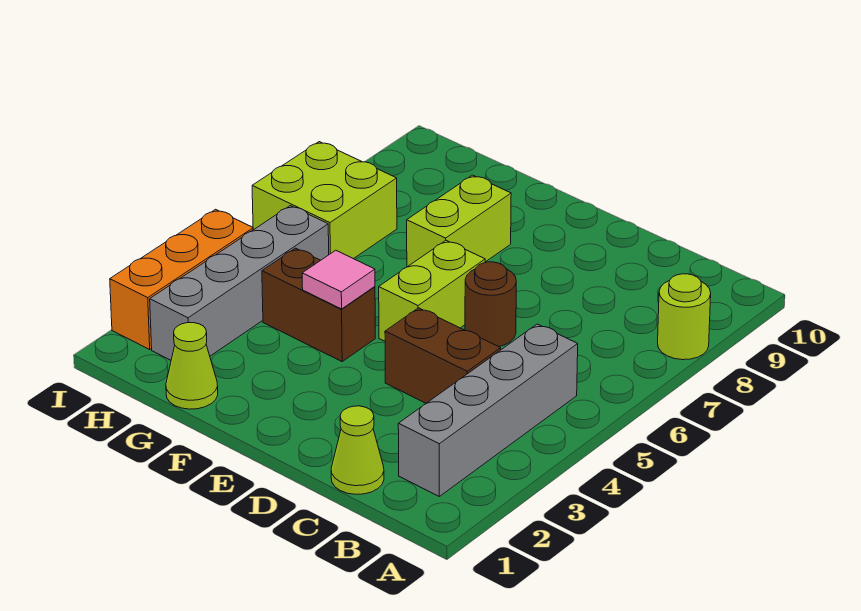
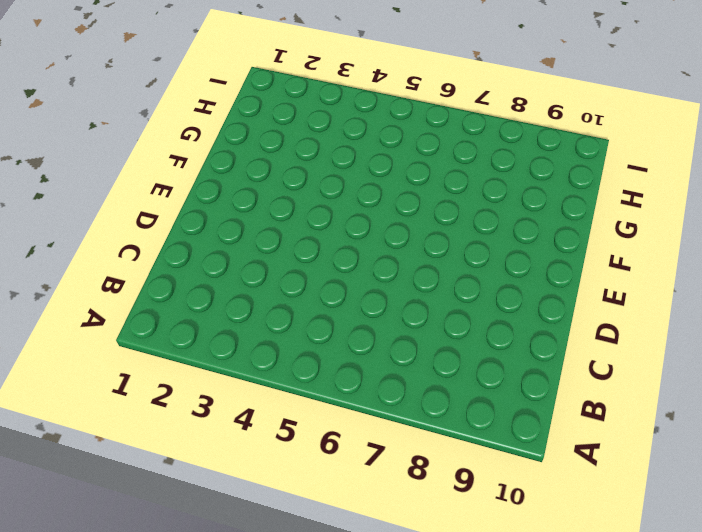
none -> lime round brick A8 level 1
none -> grey brick B2:B5 level 1
none -> lime cone C1 level 1

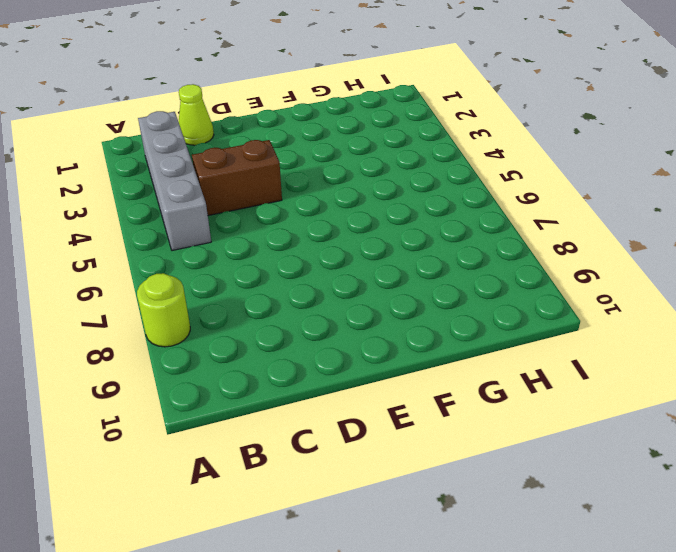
none -> brown round brick D6 level 1
none -> lime brick E5:E6 level 1
none -> brown brick F4:G4 level 1

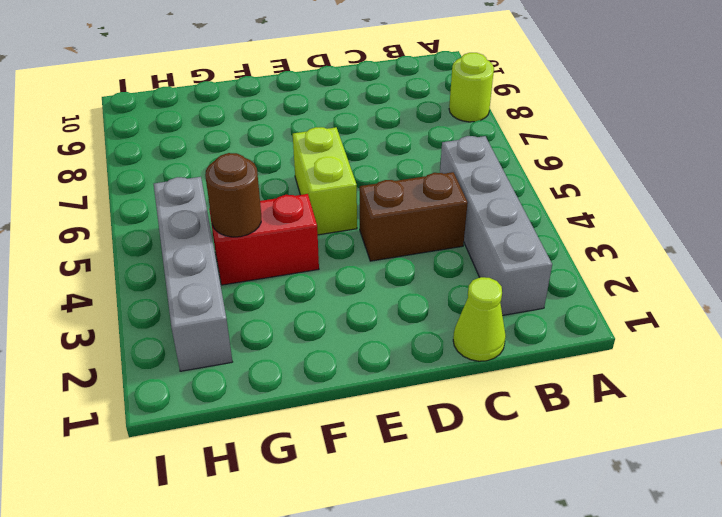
red brick F4:G4 level 1 -> brown brick F4:G4 level 1
brown round brick G4 level 2 -> brown round brick D6 level 1
none -> lime brick F7:F8 level 1
none -> lime cone G1 level 1
none -> lime brick H6:I7 level 1

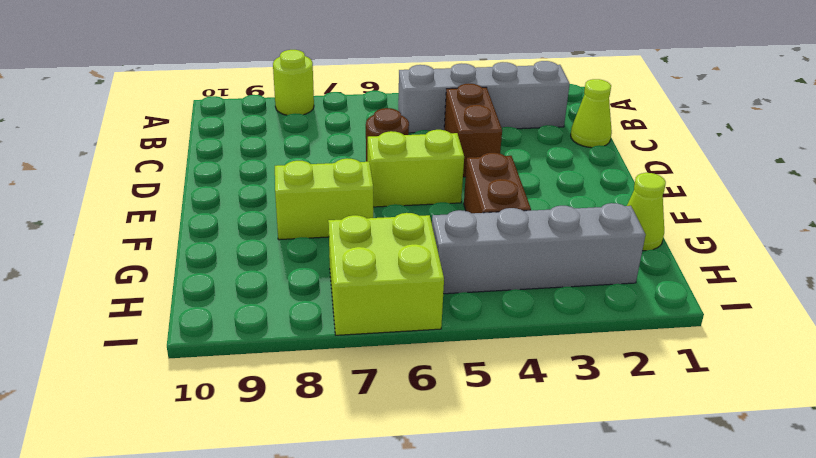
none -> orange brick I2:I4 level 1
none -> pink tile F4 level 2

